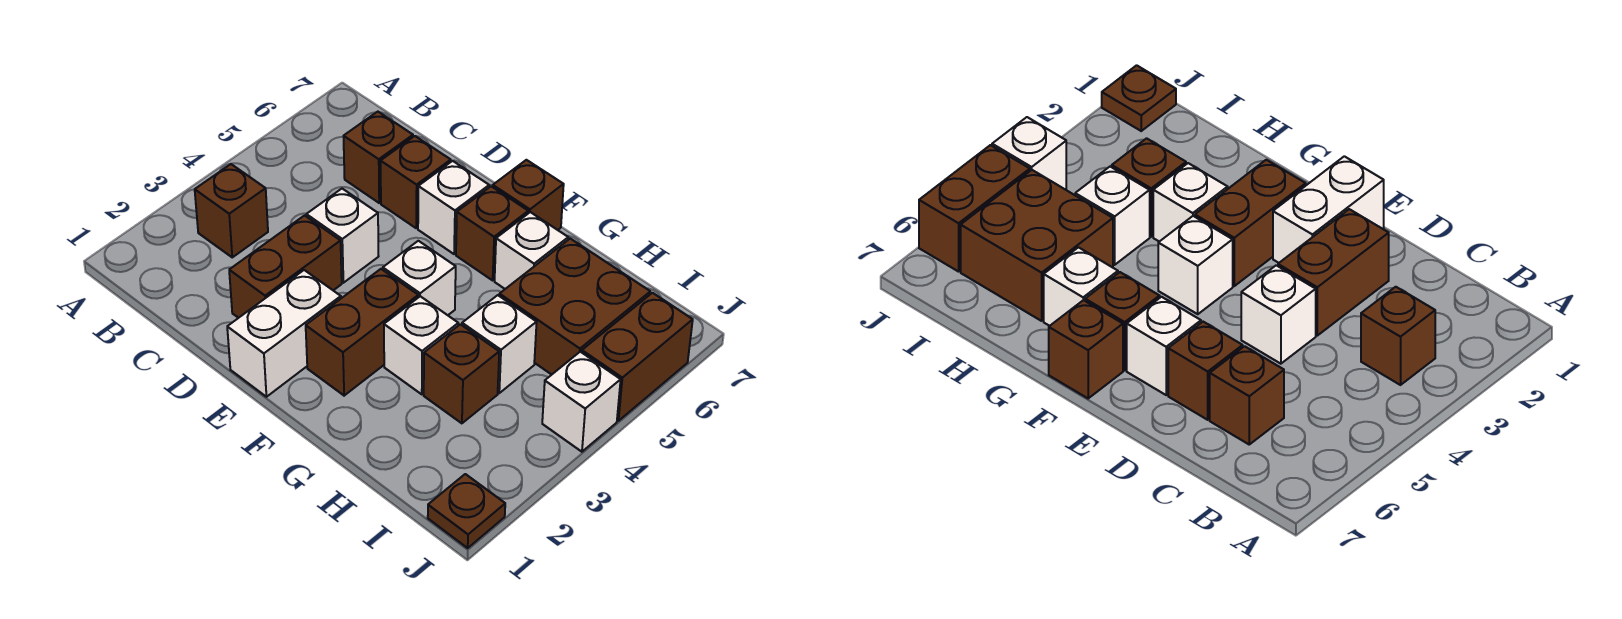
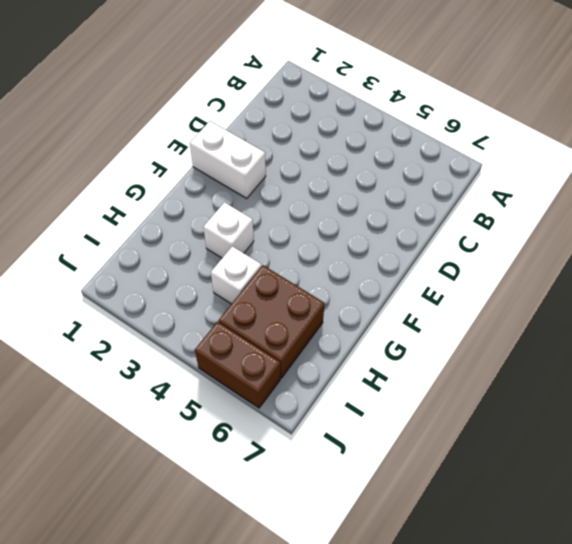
none -> brown brick B3 level 1
none -> brown brick C6 level 1
none -> brown brick D2:D3 level 1

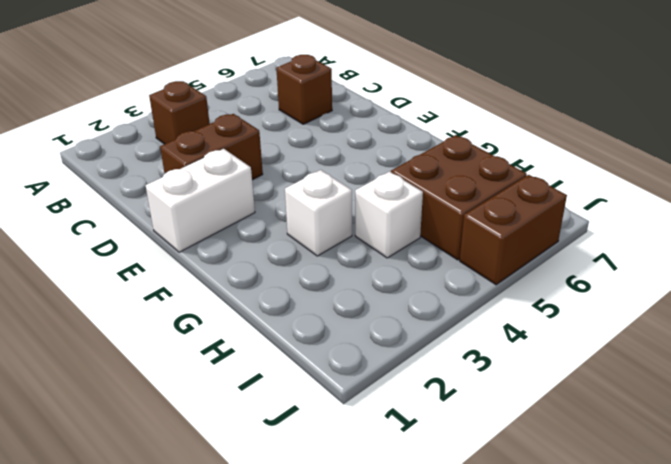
none -> white brick D4 level 1
none -> brown brick D6 level 1
none -> white brick E6 level 1

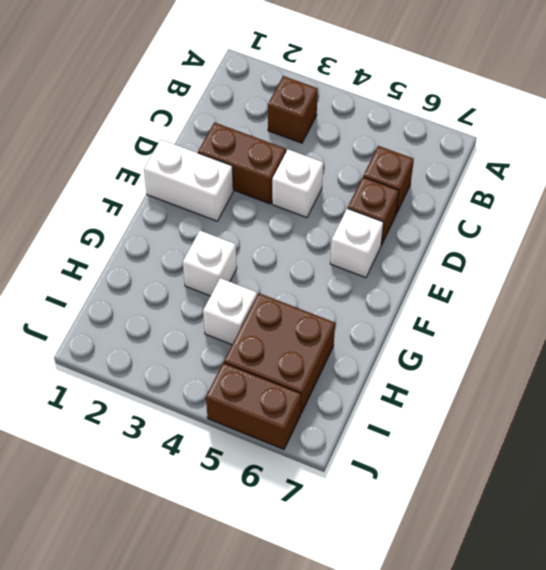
none -> brown brick F2:F3 level 1
none -> white brick F4 level 1
none -> brown brick F6 level 1

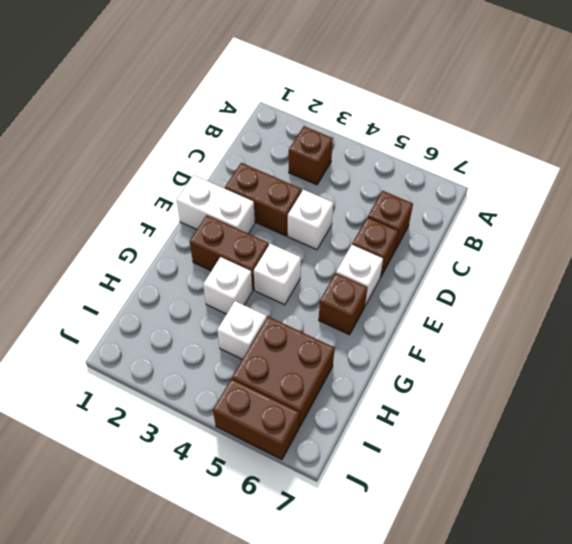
none -> brown brick F7 level 1
none -> white brick G6 level 1
none -> brown brick H3 level 1

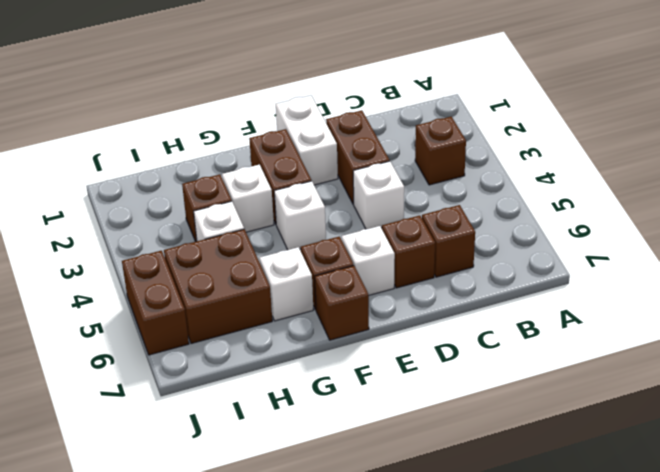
none -> brown plate J1 level 1
none -> white brick J4 level 1

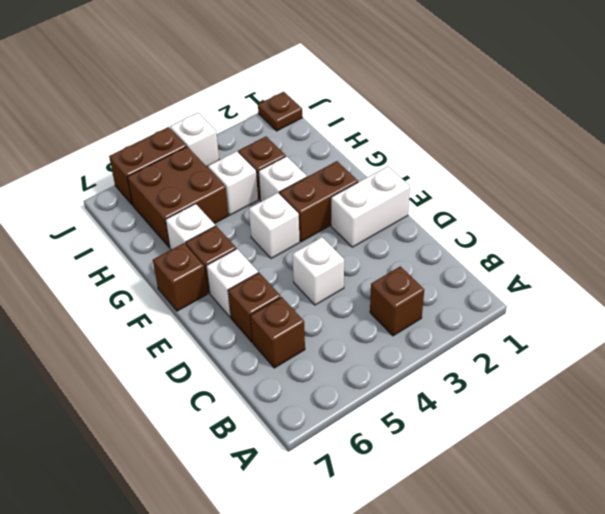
none -> brown brick D2:D3 level 1

